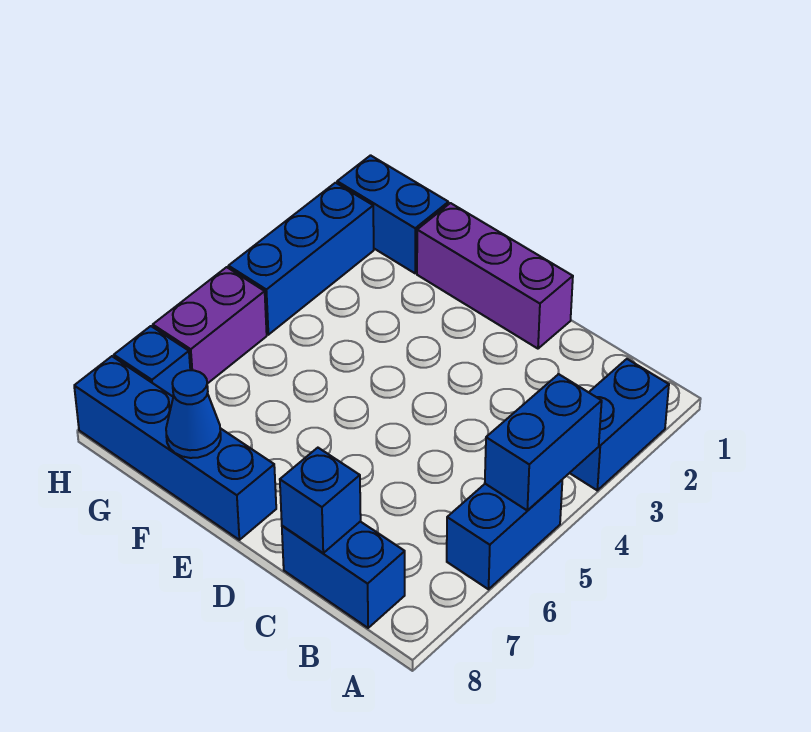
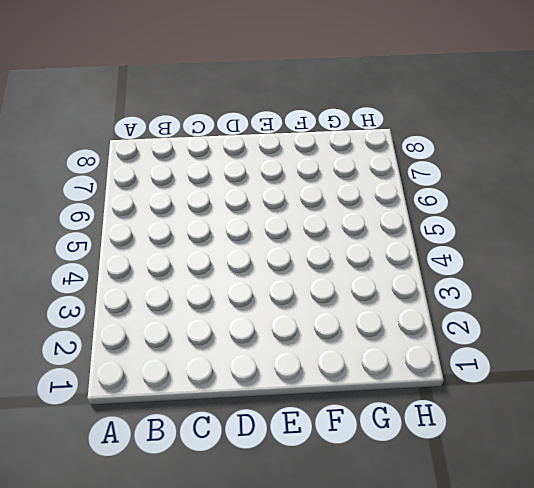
none -> blue brick A2:A3 level 1
none -> blue brick A5:A6 level 1
none -> blue brick B8:C8 level 1

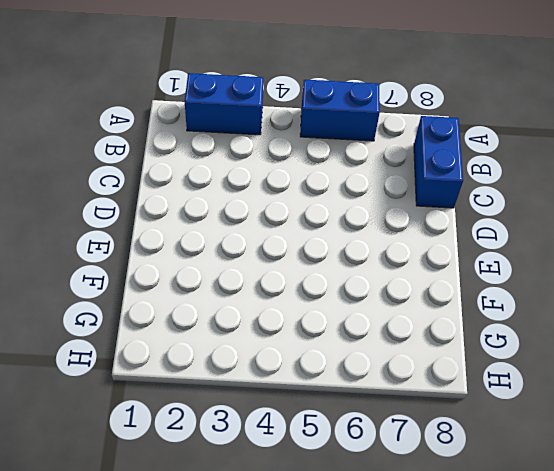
none -> purple brick D1:F1 level 1
none -> blue brick E8:H8 level 1
none -> blue brick G1:H1 level 1

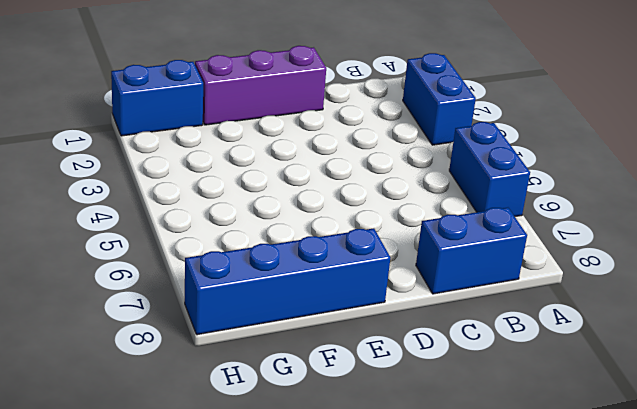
none -> blue brick H2:H4 level 1
none -> purple brick H5:H6 level 1
none -> blue brick H7 level 1

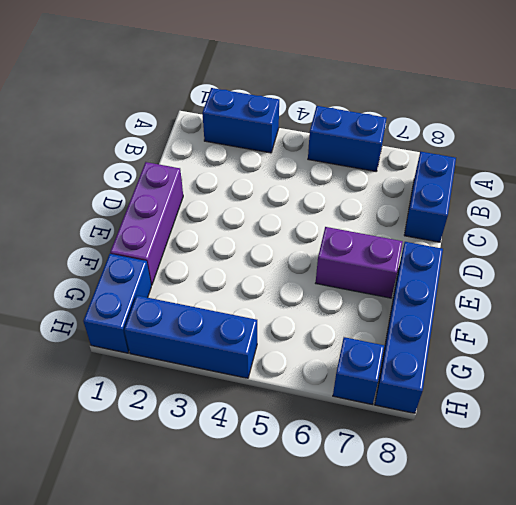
purple brick E6:E7 level 1 -> purple brick H5:H6 level 1
none -> blue brick A4:A5 level 2
none -> blue brick C8 level 2
none -> blue cone F8 level 2

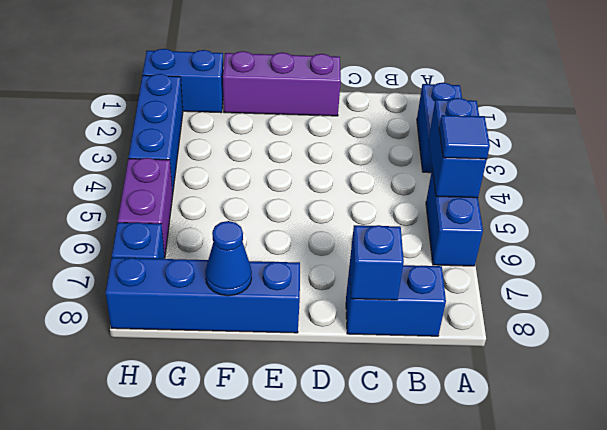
blue tile A5 level 3 -> none

